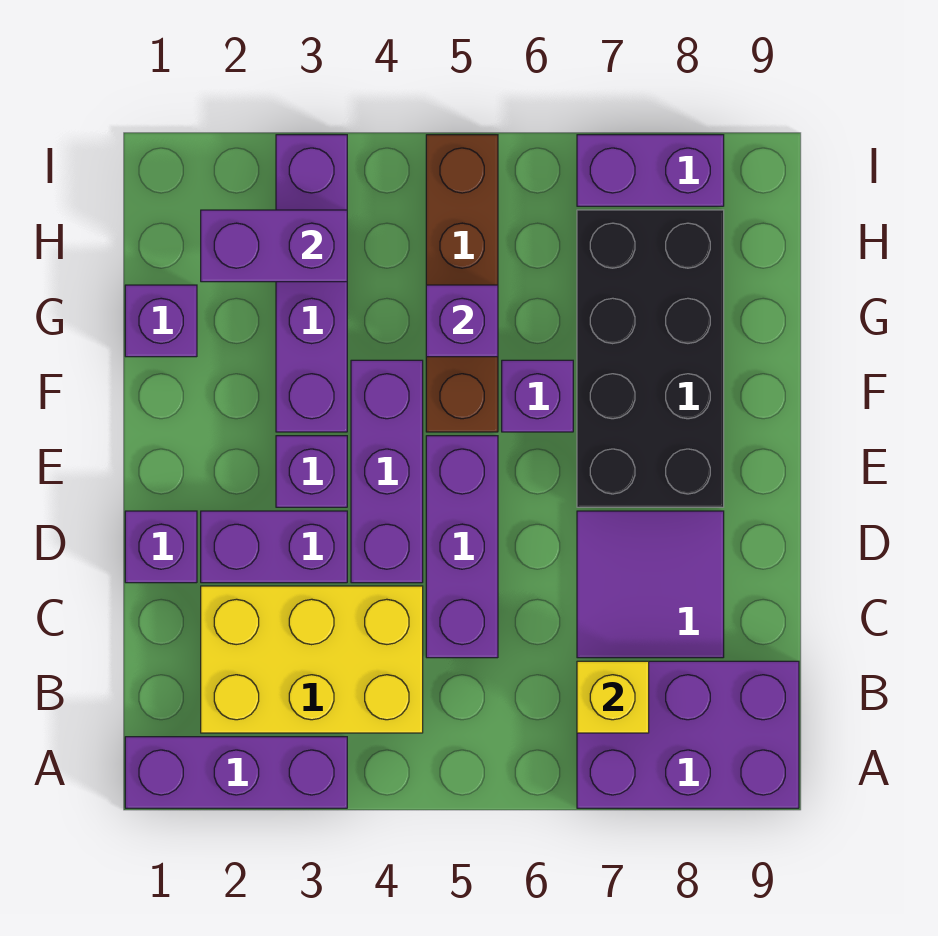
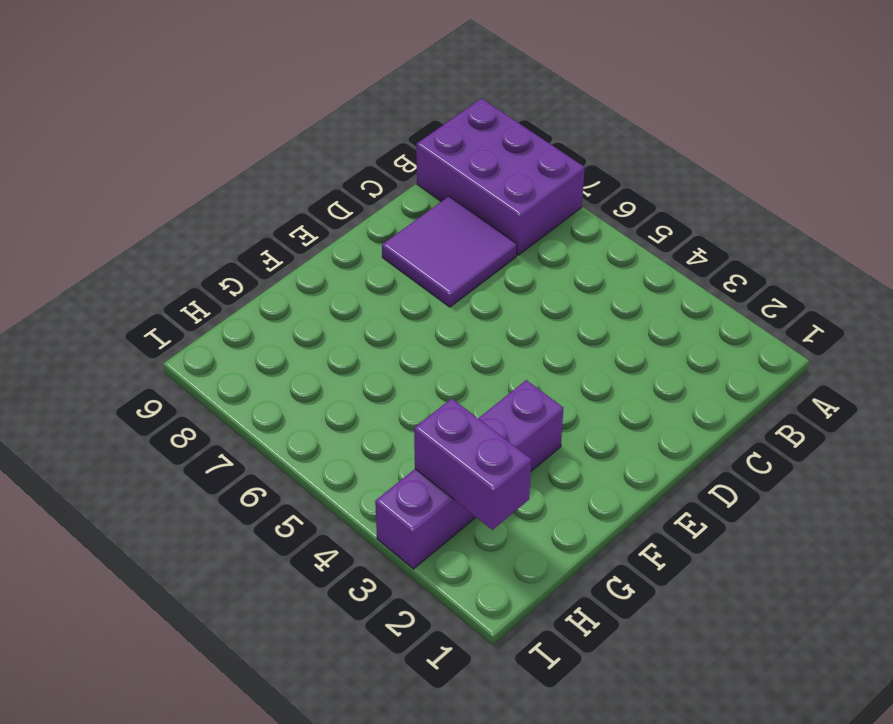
none -> purple brick A1:A3 level 1
none -> yellow brick B2:C4 level 1
none -> purple brick C5:E5 level 1

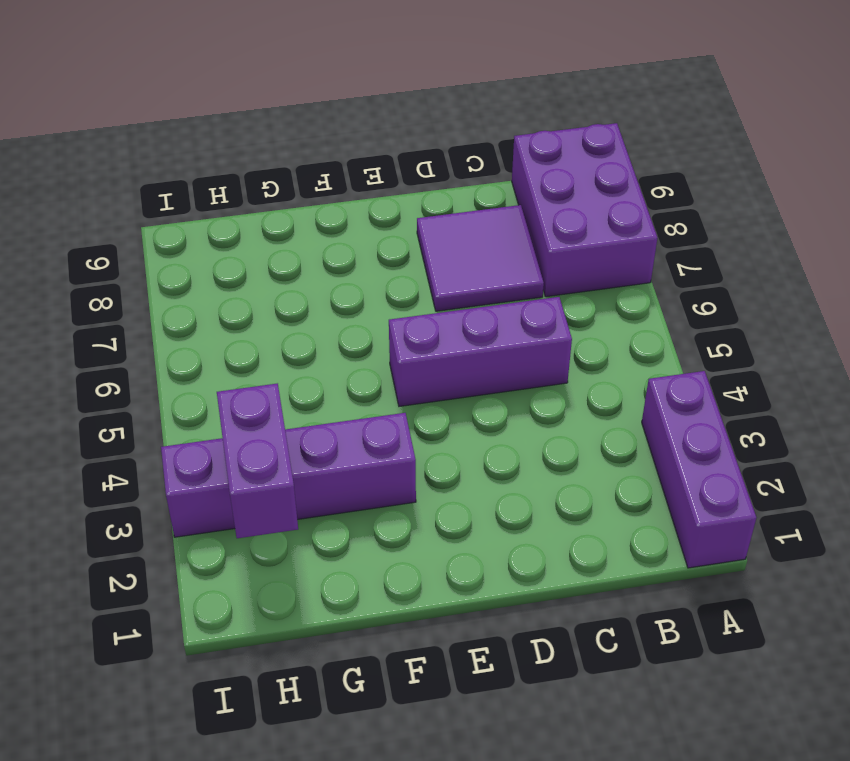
none -> yellow brick B2:C4 level 1
none -> purple brick D1 level 1
none -> purple brick D2:D3 level 1

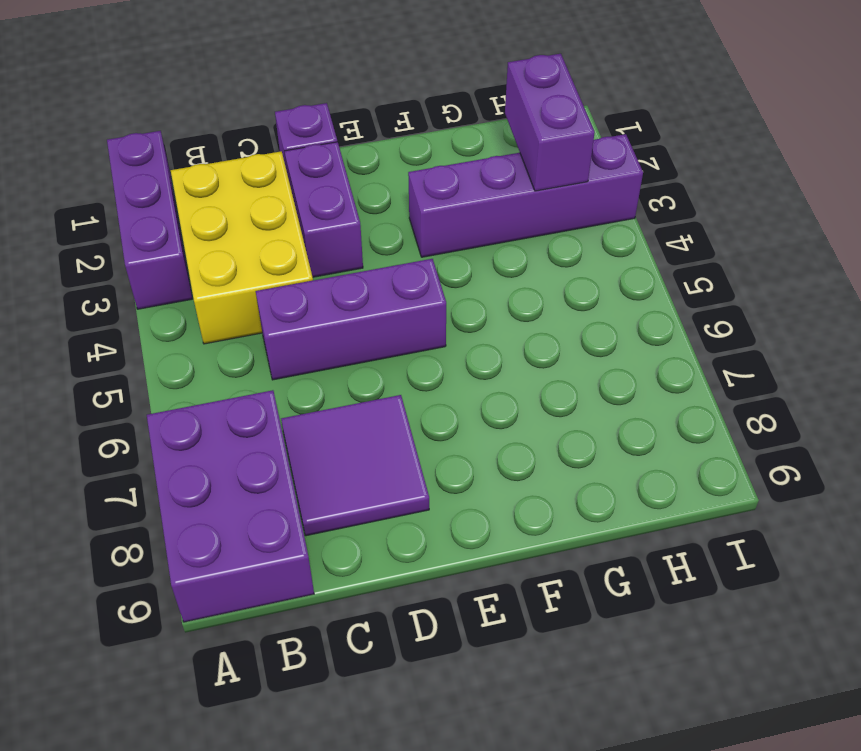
none -> purple brick D4:F4 level 1
none -> purple brick E3 level 1
none -> black brick E7:H8 level 1

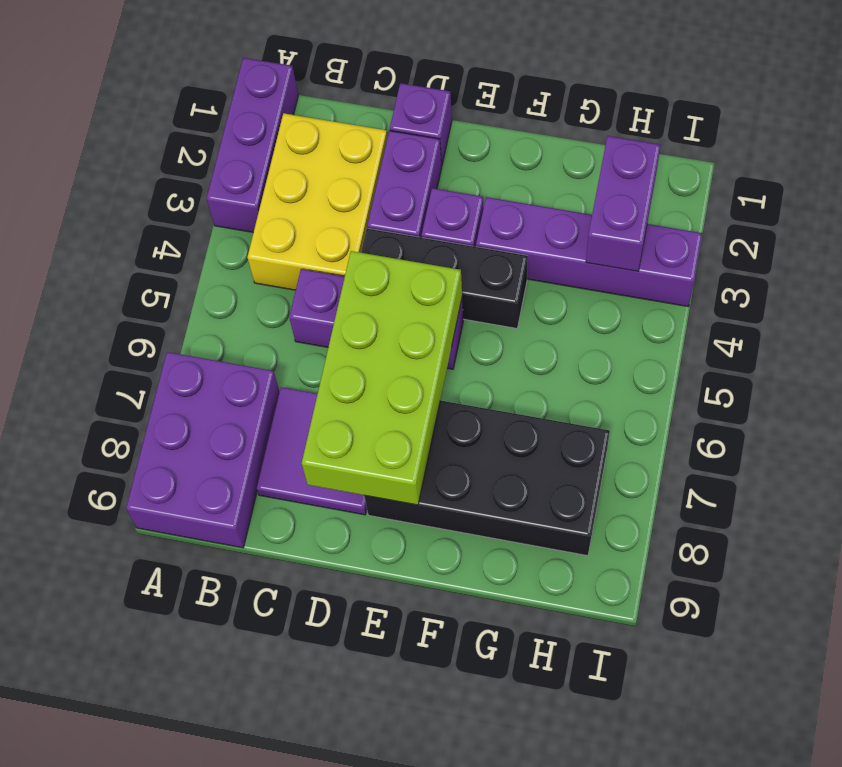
black brick D4:F4 level 1 -> purple brick D4:F4 level 1
lime brick D5:E8 level 2 -> none
none -> brown brick F5:I5 level 1
none -> purple brick F6 level 1
none -> purple brick G1 level 1

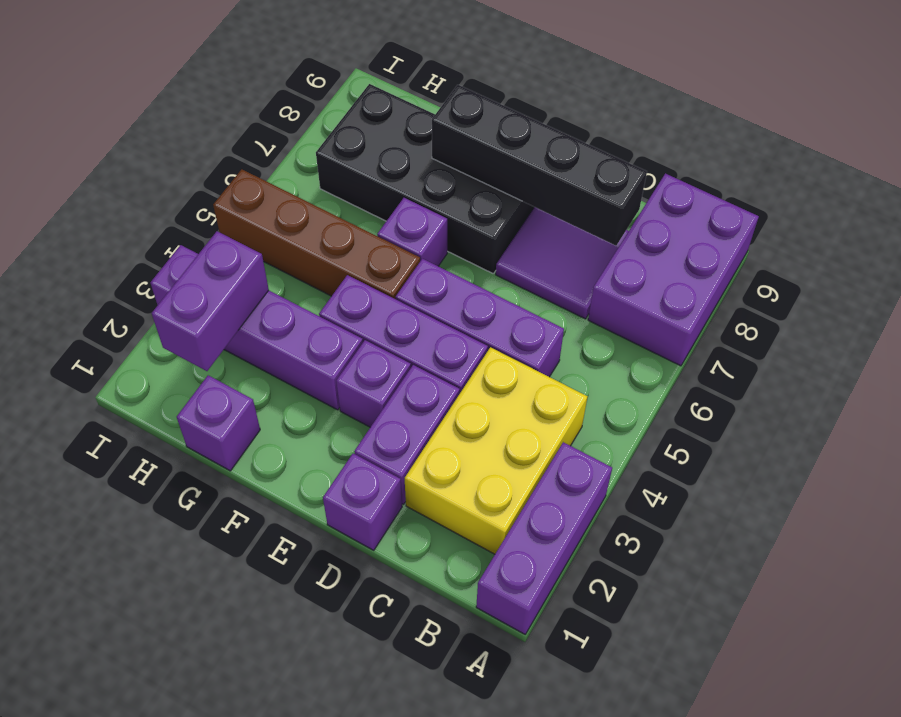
black brick C8:F8 level 2 -> none
none -> purple brick I7:I8 level 1
none -> yellow brick B7 level 2
none -> purple brick G5 level 2

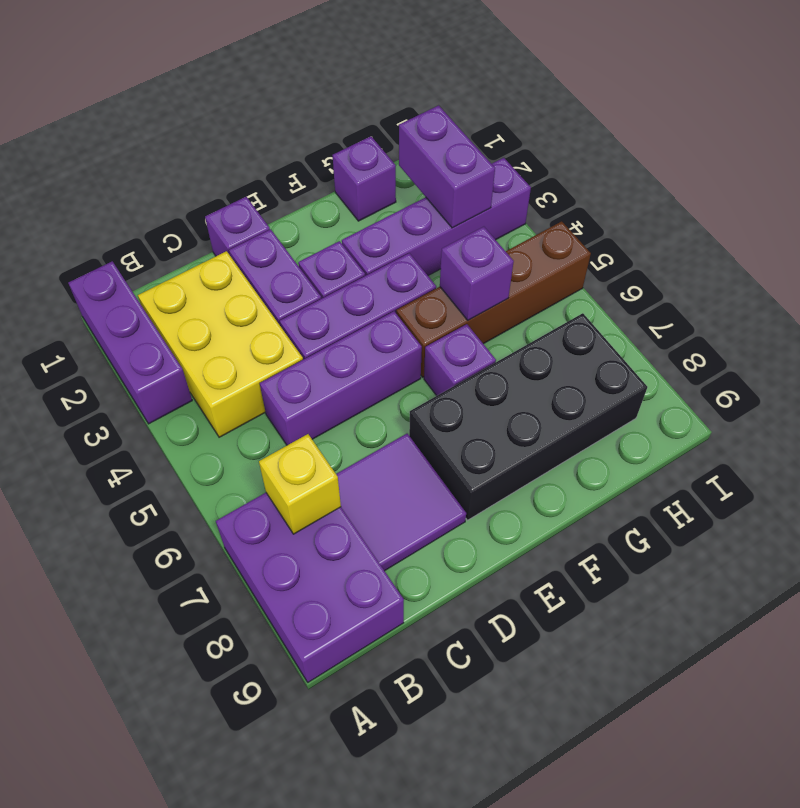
none -> purple brick I7:I8 level 1

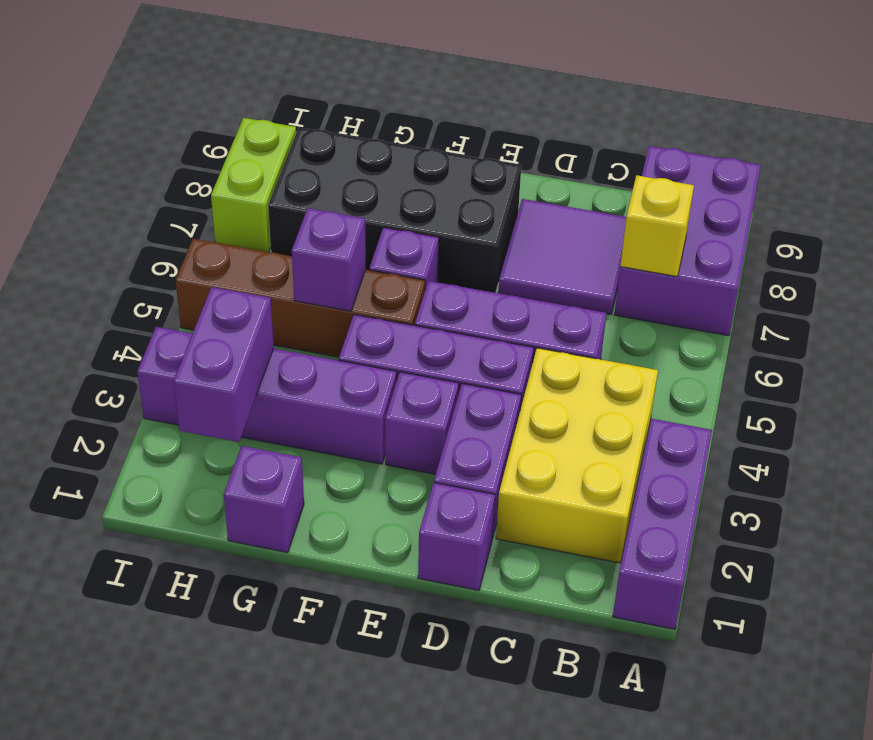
lime brick I7:I8 level 1 -> purple brick I7:I8 level 1

